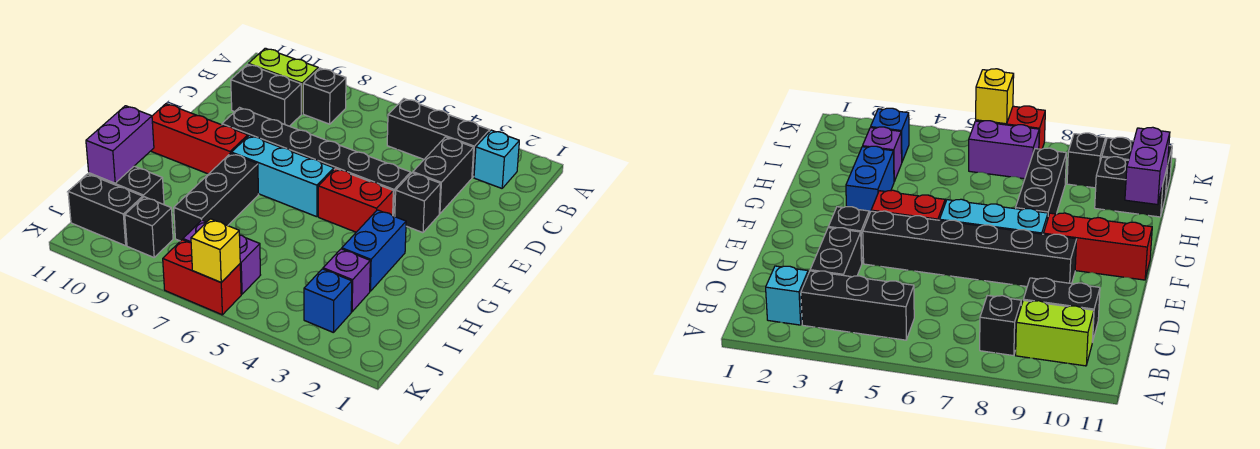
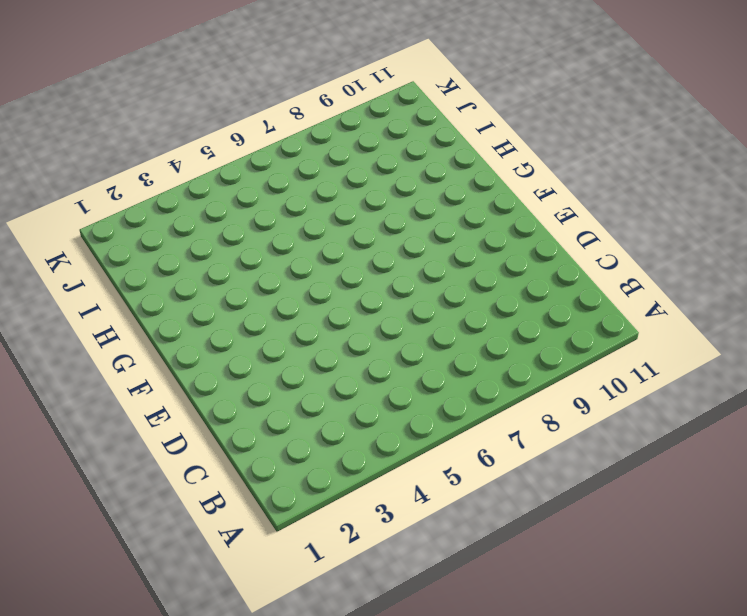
none -> cyan brick B2 level 1
none -> black brick B3:B5 level 1
none -> black brick B8 level 1

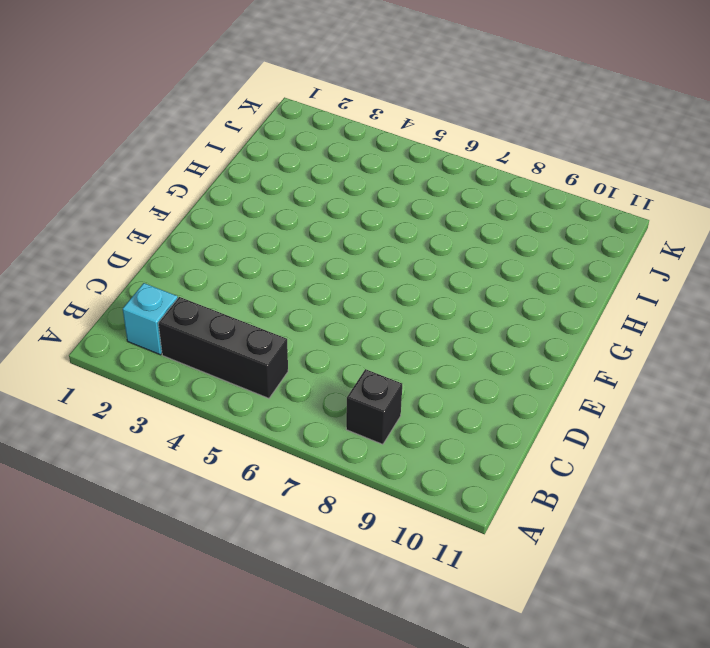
none -> lime brick B9:B10 level 1
none -> black brick C3:D3 level 1
none -> black brick C9:C10 level 1

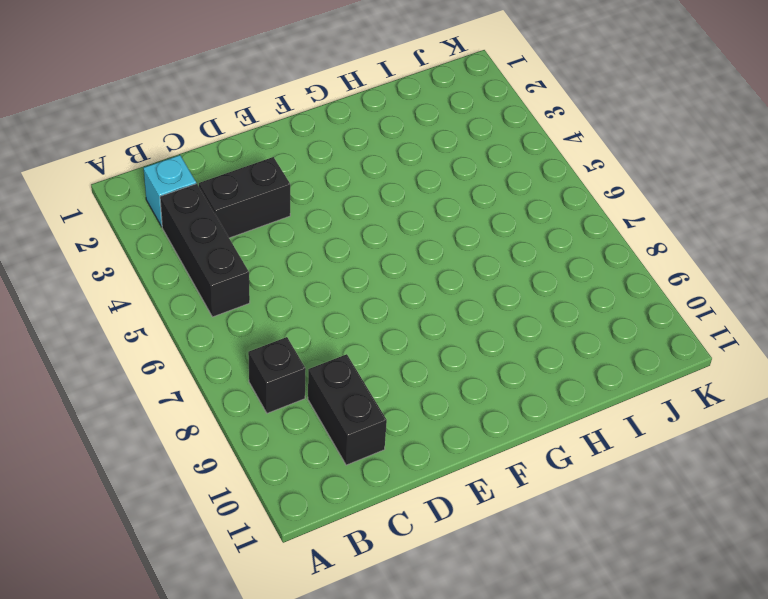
none -> lime brick B9:B10 level 1
none -> black brick E3 level 1
none -> black brick E4:E9 level 1

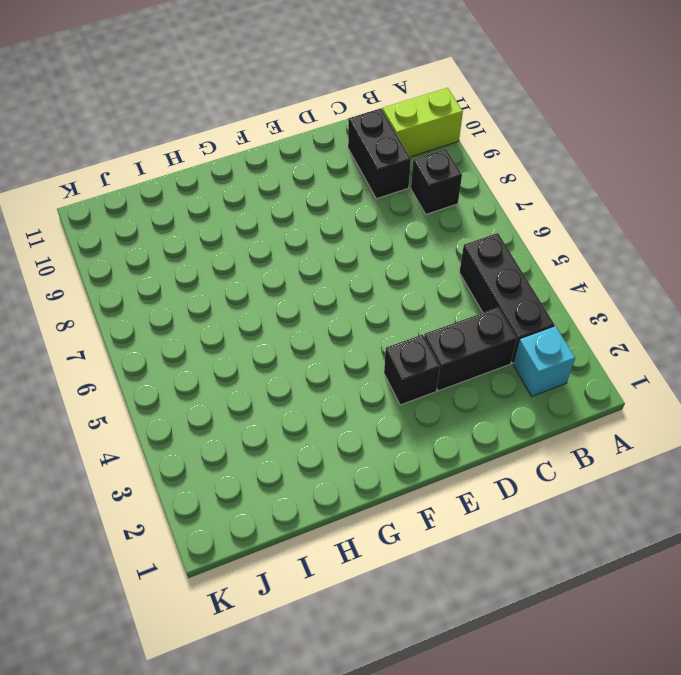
lime brick A10:B10 level 1 -> lime brick B9:B10 level 1
none -> black brick E4:E9 level 1
none -> red brick F4:F5 level 1
none -> cyan brick F6:F8 level 1

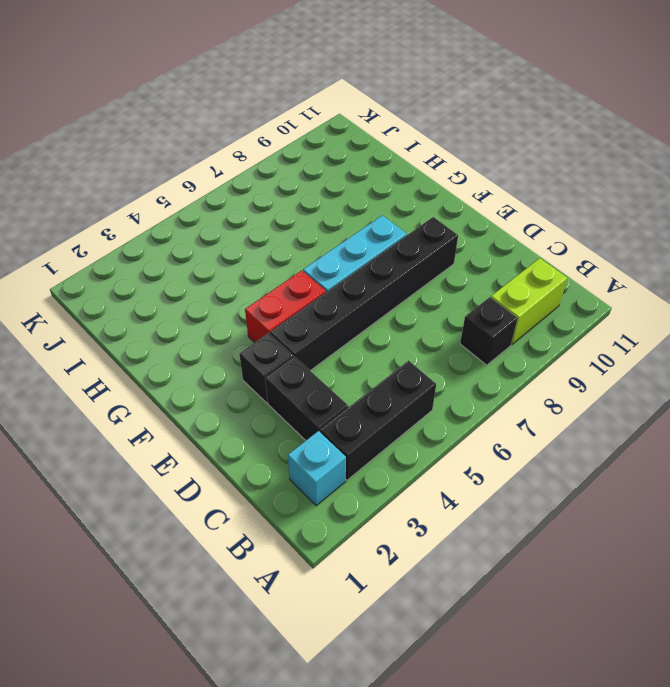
none -> black brick C9:C10 level 1
none -> red brick F9:F11 level 1
none -> blue brick G3:H3 level 1

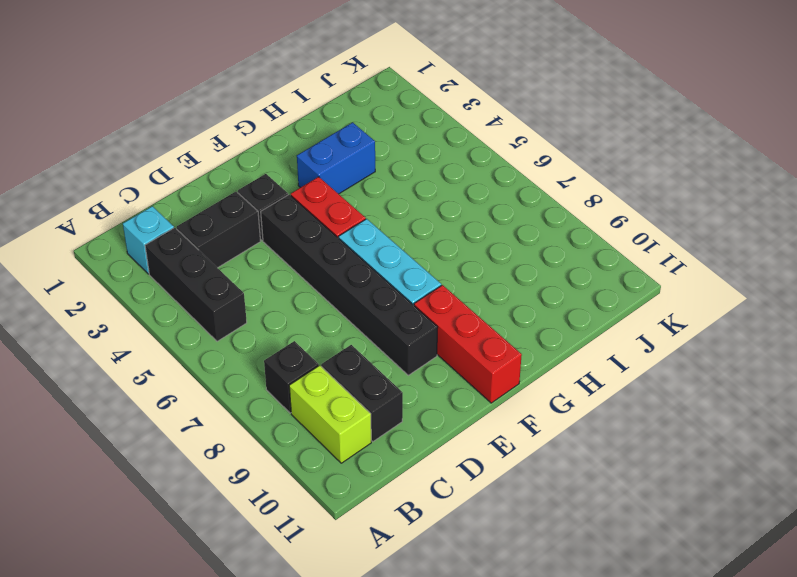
none -> black brick G8:I8 level 1
none -> purple brick I3 level 1
none -> black brick I10:I11 level 1

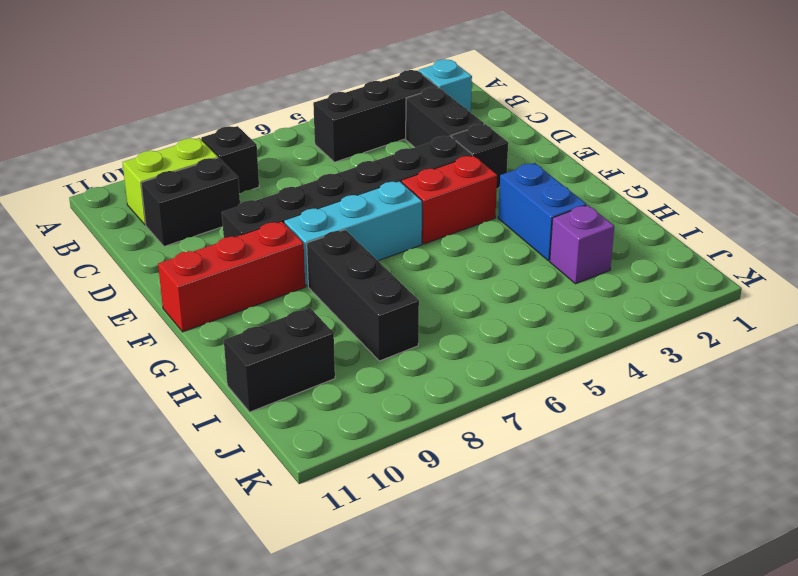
none -> blue brick J3 level 1
none -> purple brick J6:J7 level 1
none -> black brick J9 level 1

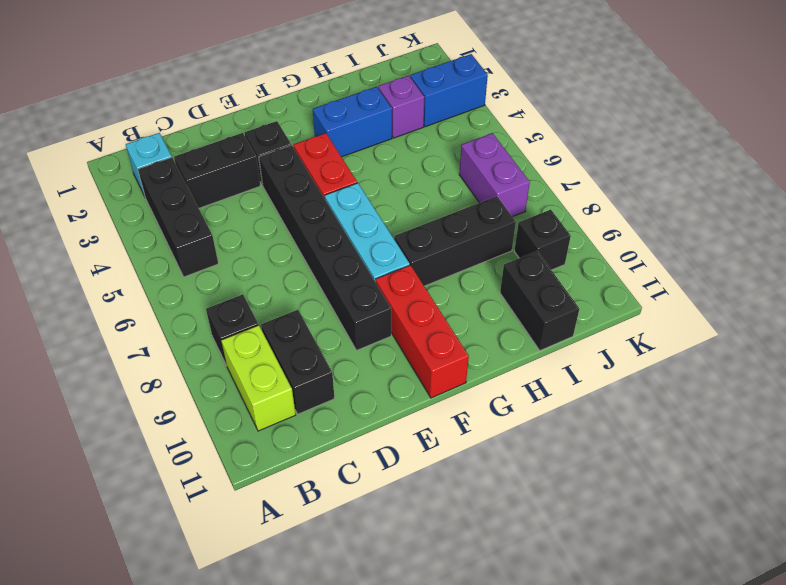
blue brick J3:K3 level 1 -> blue brick J3 level 1
none -> black brick J10:J11 level 1
none -> red brick K6:K7 level 1
none -> purple brick H11:I11 level 2

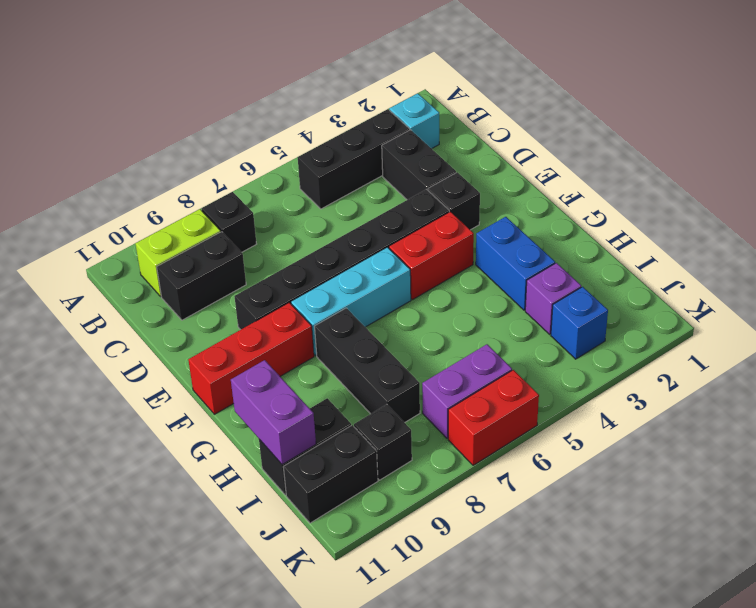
none -> yellow brick K6 level 2

